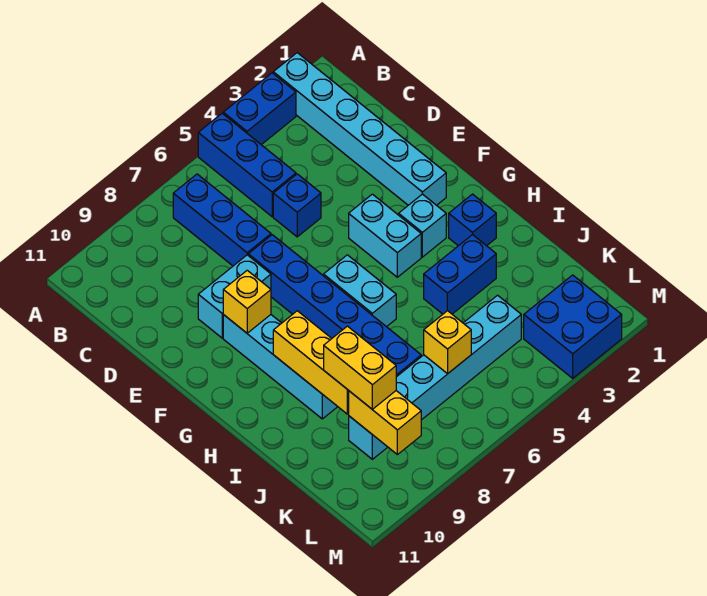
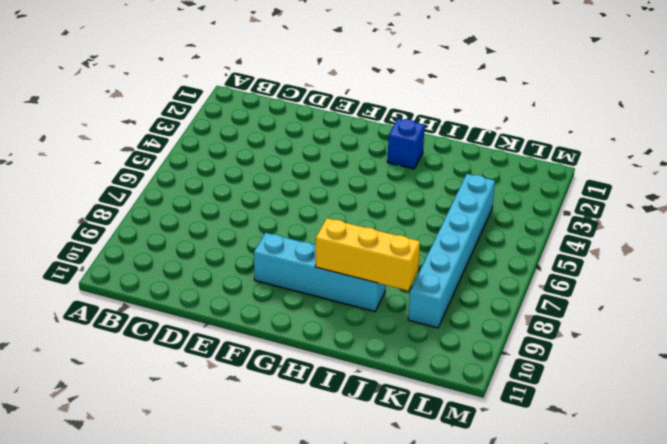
none -> cyan brick A2:F2 level 1
none -> blue brick A3:A4 level 1
none -> blue brick A5:C5 level 1

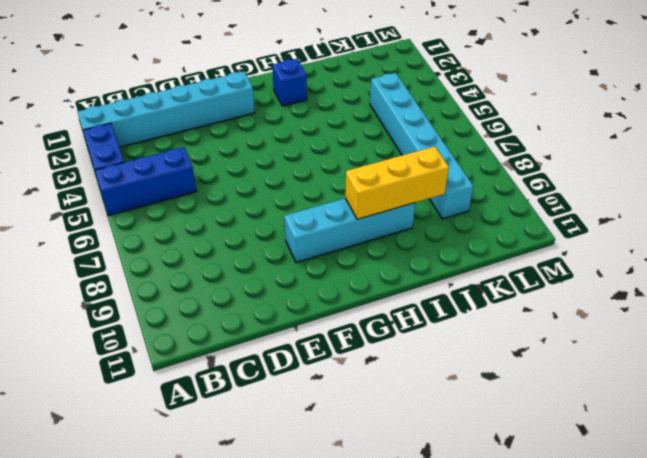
none -> blue brick B7:D7 level 1
none -> blue brick D5 level 1
none -> blue brick E7:J7 level 1

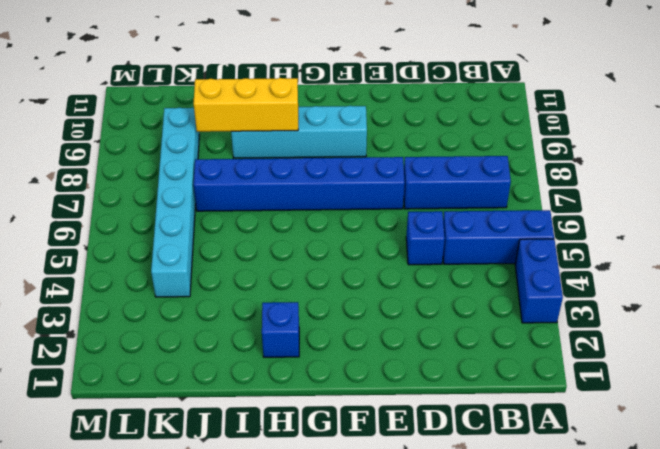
none -> cyan brick A2:F2 level 1
none -> cyan brick E8:E9 level 1
none -> cyan brick F4:G4 level 1

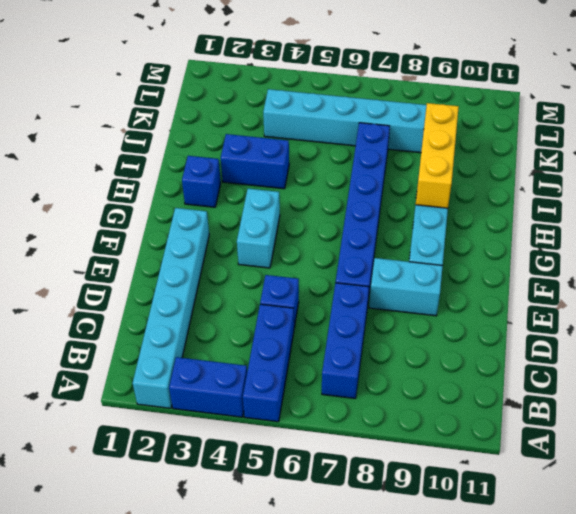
none -> cyan brick G3 level 1
none -> cyan brick G6:H6 level 1
none -> blue brick L2:M3 level 1

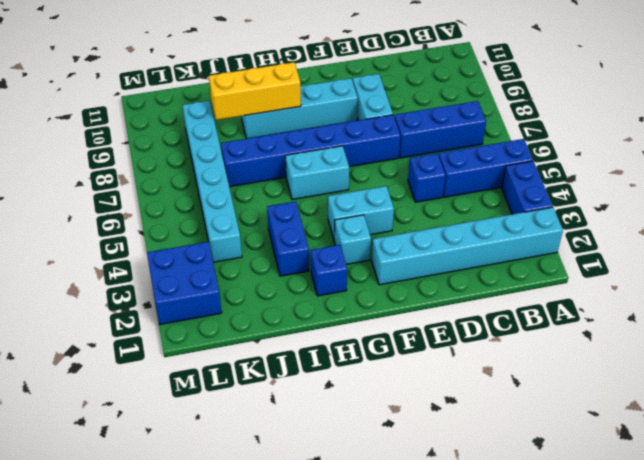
none -> yellow brick F9 level 2
none -> yellow brick K6 level 2
none -> yellow brick K9:L9 level 2

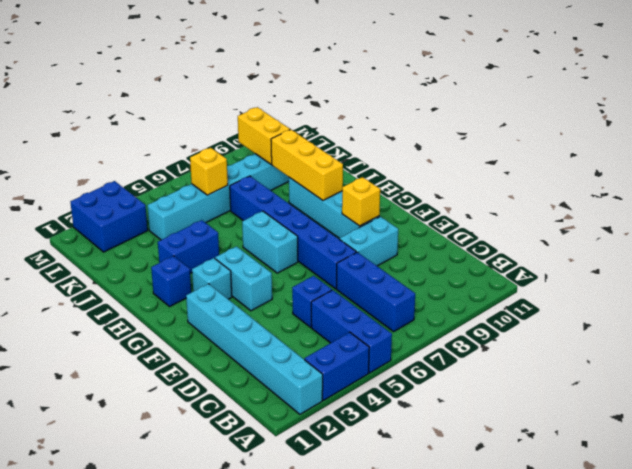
none -> yellow brick J9:K9 level 3

